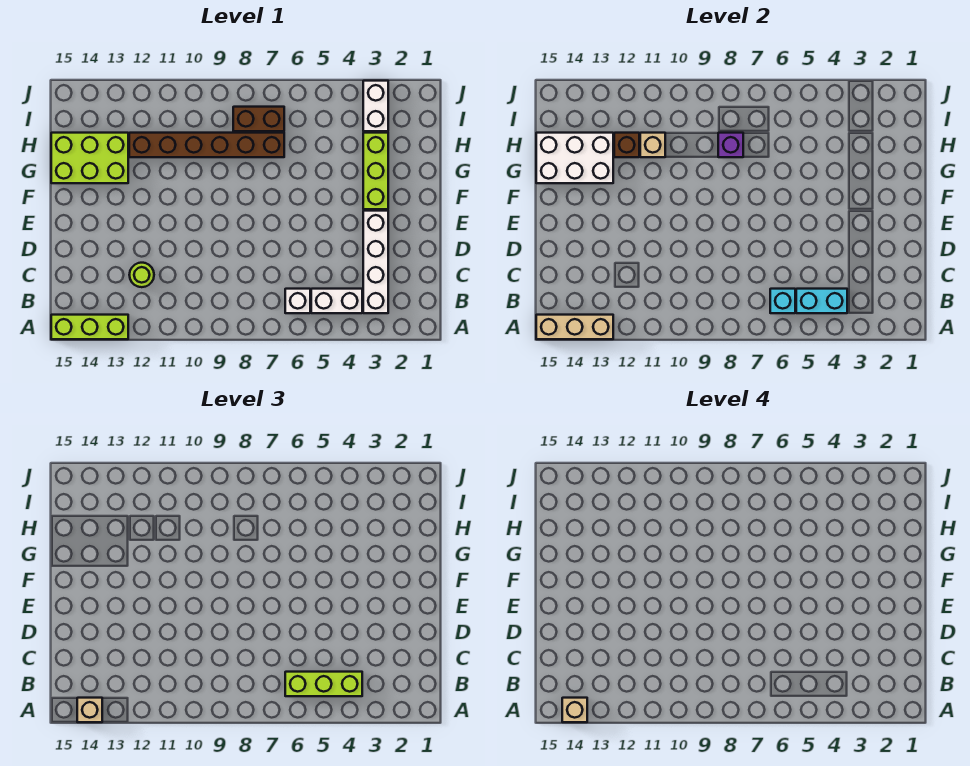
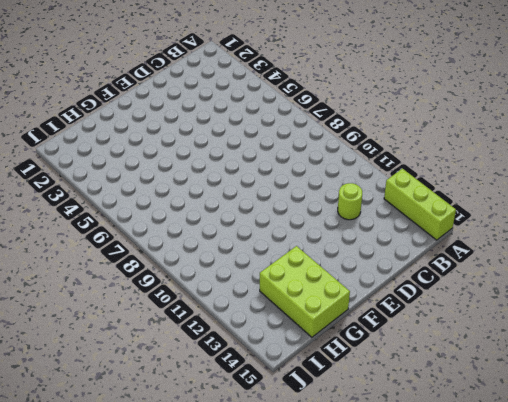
none -> white brick B3:E3 level 1
none -> white brick B4:B5 level 1
none -> white brick B6 level 1

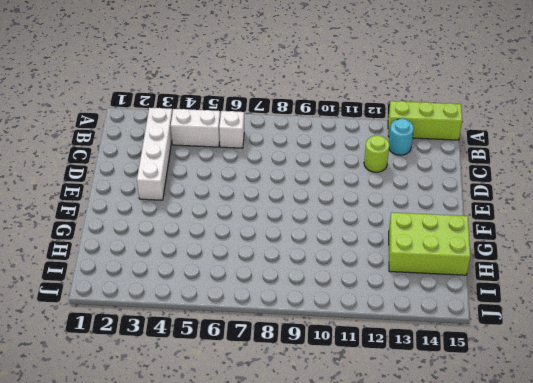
cyan round brick B13 level 1 -> none
none -> lime brick F3:H3 level 1
none -> brown brick H7:H12 level 1
none -> white brick I3:J3 level 1

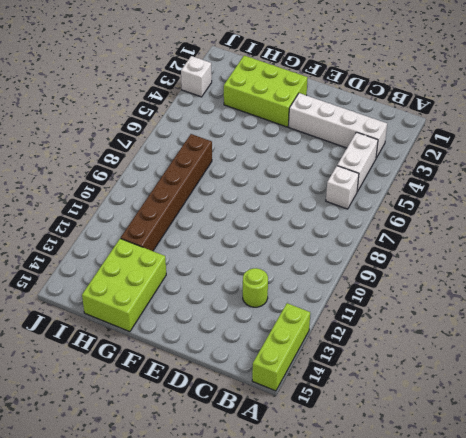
lime brick F2:H3 level 1 -> lime brick F3:H3 level 1
white brick J3 level 1 -> white brick I3:J3 level 1
none -> brown brick I7:I8 level 1
none -> tan brick A13:A15 level 2
none -> cyan brick B4:B5 level 2

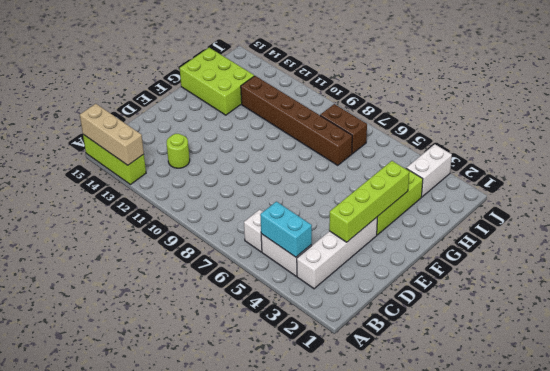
lime brick D3:G3 level 2 -> none
none -> cyan brick B6 level 2
none -> white brick G13:H15 level 2
none -> purple brick H8 level 2

